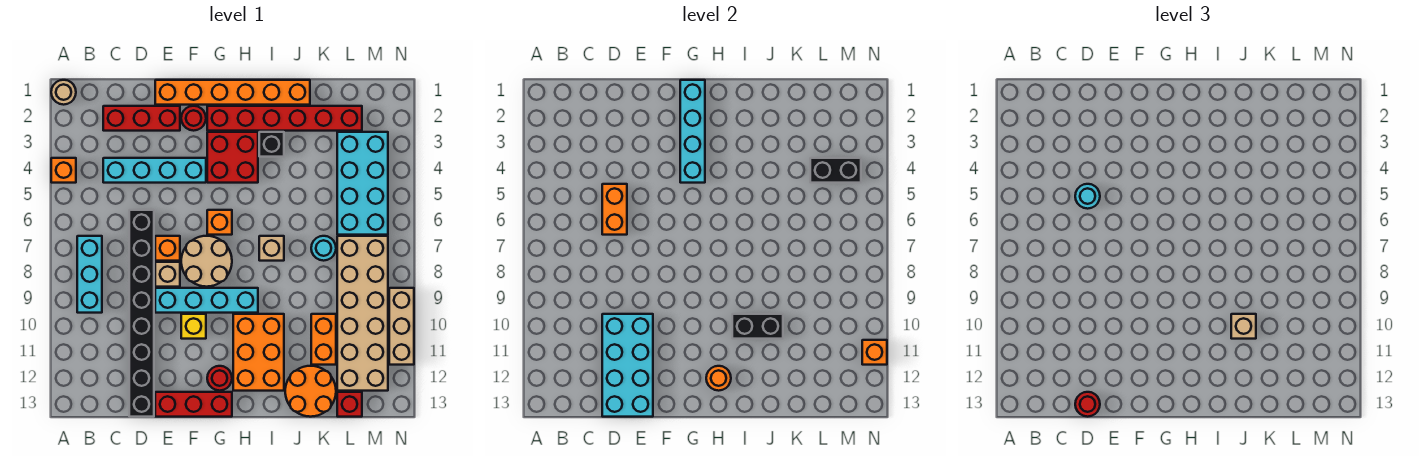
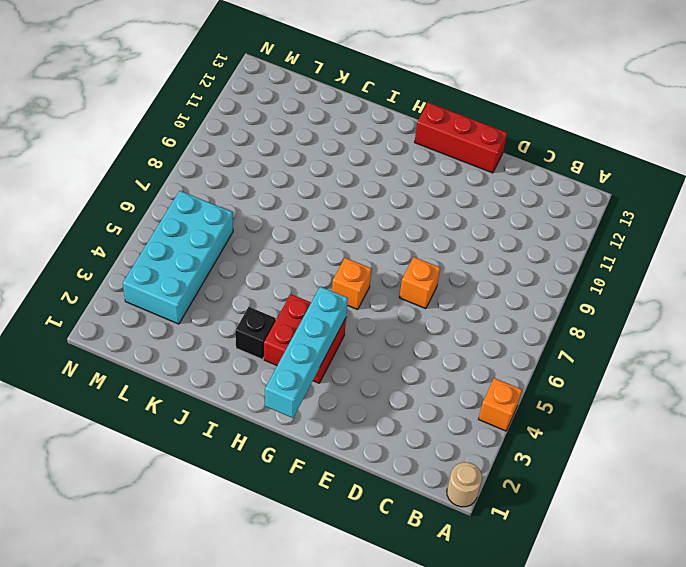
none -> cyan brick B7:B9 level 1
none -> red brick C2:E2 level 1
none -> cyan brick C4:F4 level 1
none -> black brick D6:D13 level 1

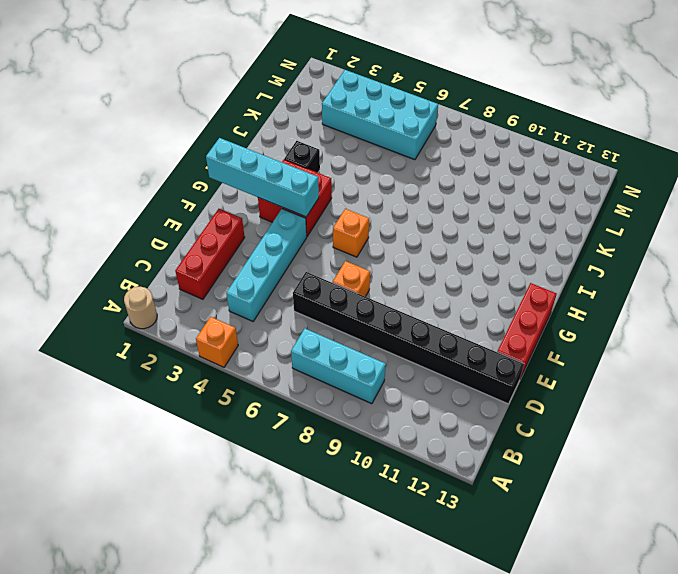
none -> orange brick E1:J1 level 1
none -> tan brick E8 level 1
none -> cyan brick E9:H9 level 1
none -> red round brick F2 level 1

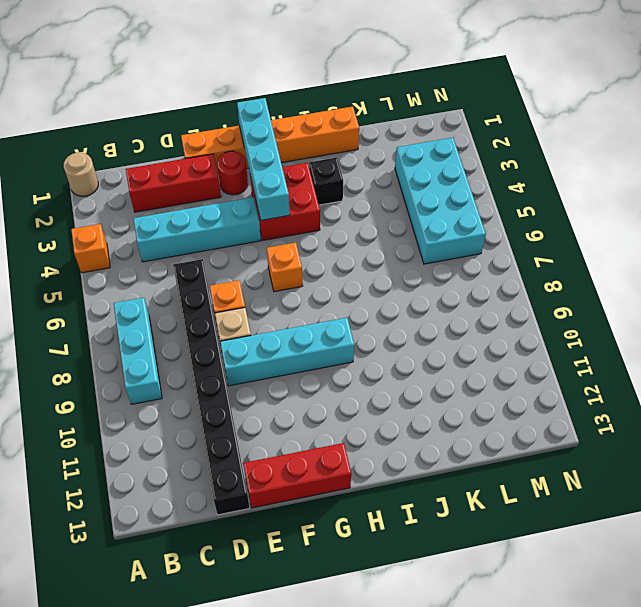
none -> tan round brick F7:G8 level 1
none -> yellow brick F10 level 1
none -> red brick G2:L2 level 1
none -> red round brick G12 level 1

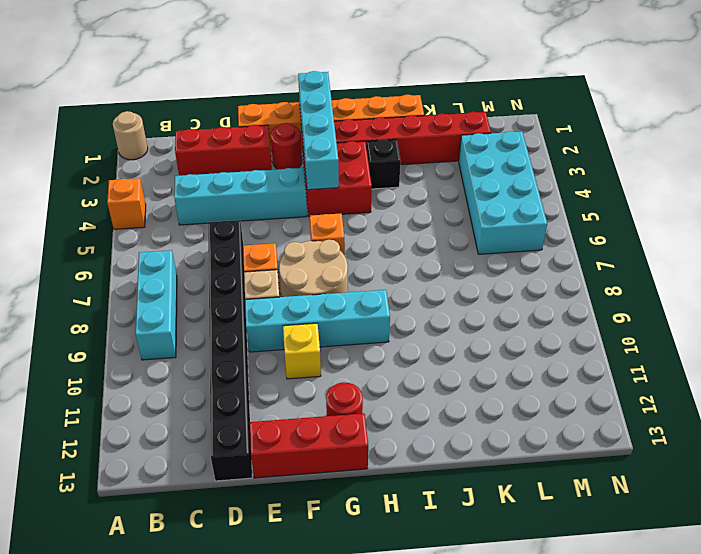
none -> orange brick H10:I12 level 1
none -> tan brick I7 level 1
none -> orange round brick J12:K13 level 1
none -> cyan round brick K7 level 1

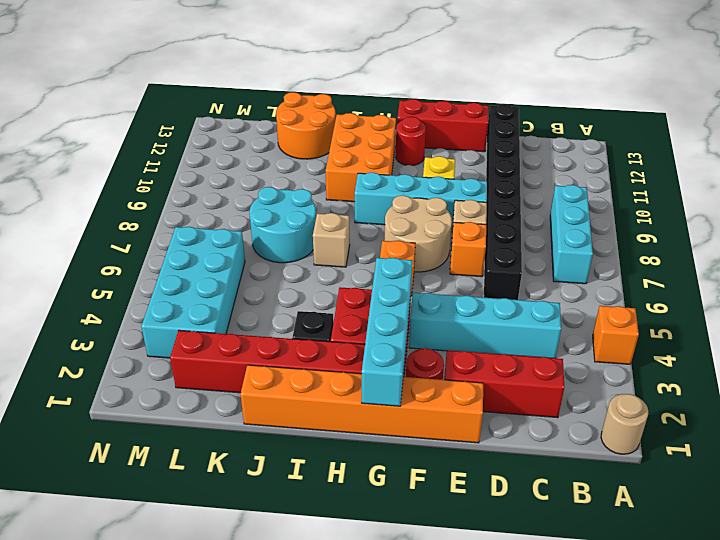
cyan round brick J7:K8 level 1 -> cyan round brick K7 level 1
none -> orange brick K10:K11 level 1
none -> tan brick L7:M12 level 1
none -> red brick L13 level 1
none -> tan brick N9:N11 level 1

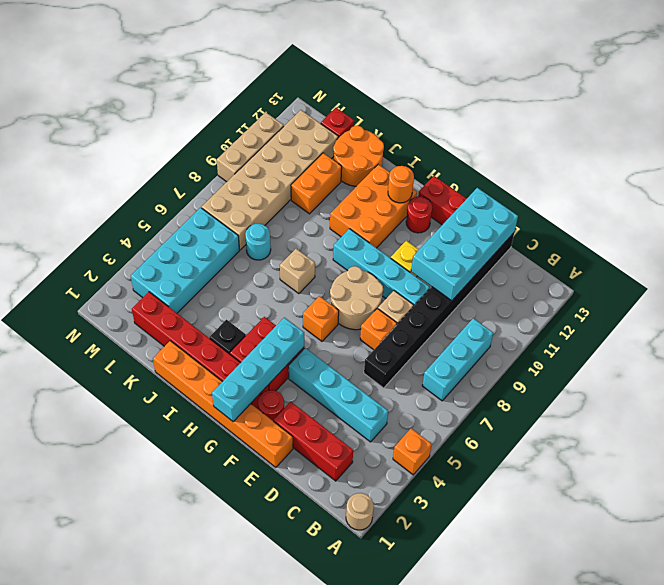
none -> orange brick D5:D6 level 2
none -> black brick I10:J10 level 2
none -> black brick L4:M4 level 2
none -> orange brick N11 level 2

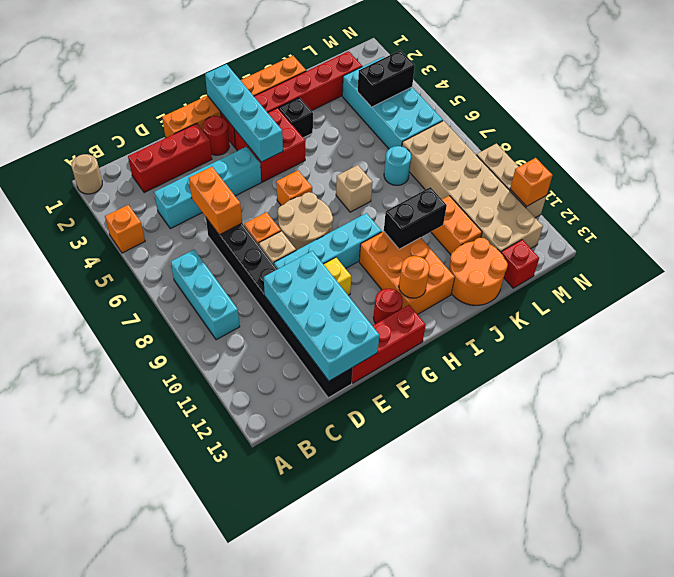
none -> cyan round brick D5 level 3
none -> red round brick D13 level 3
none -> tan brick J10 level 3

